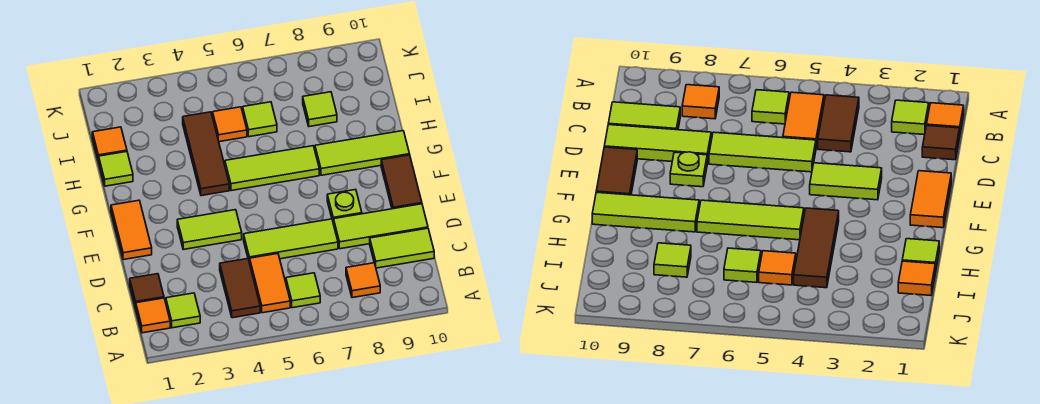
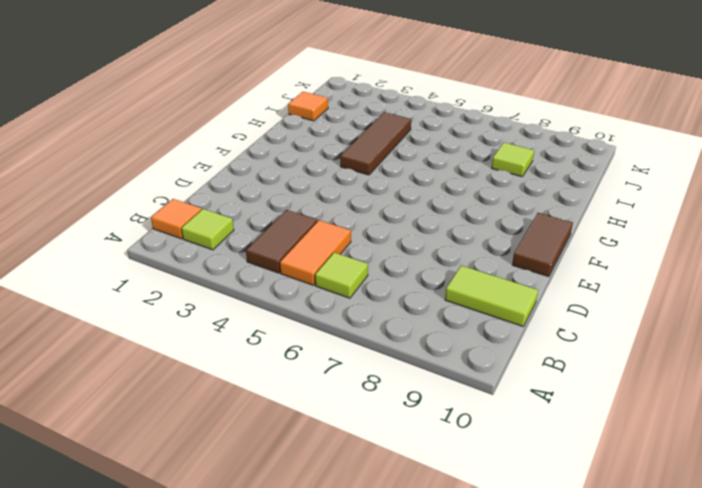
none -> orange tile B8 level 1
none -> brown tile C1 level 1
none -> lime tile D5:D7 level 1

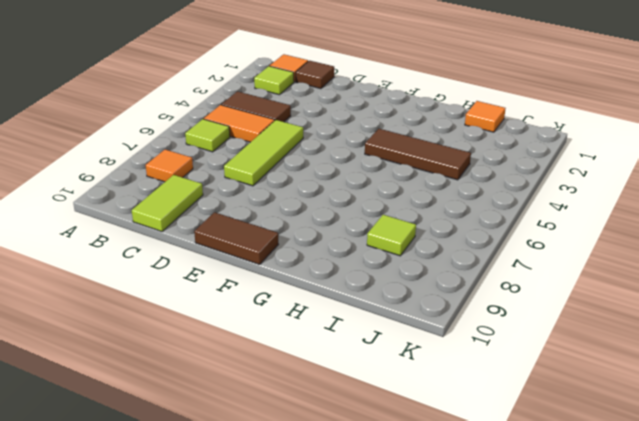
none -> lime tile D8:D10 level 1
none -> orange tile E1:F1 level 1
none -> lime tile E3:E4 level 1

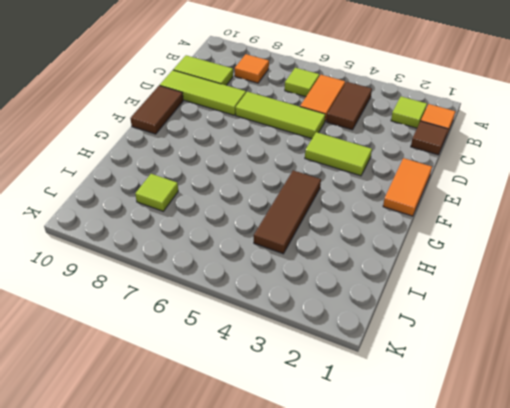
none -> lime plate E8 level 1
none -> lime tile G5:G7 level 1
none -> lime tile G8:G10 level 1

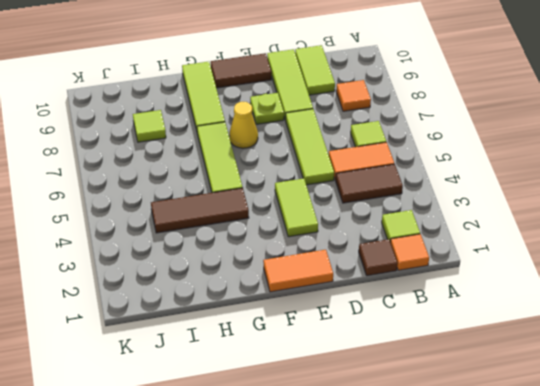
yellow cone F7 level 1 -> none
none -> lime tile H1 level 1
none -> orange tile I1 level 1
none -> orange tile I5 level 1

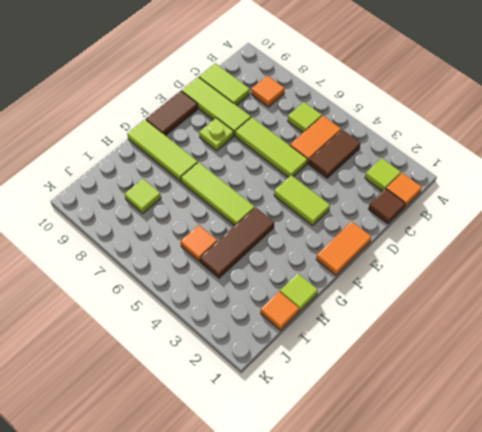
none -> lime tile I6 level 1

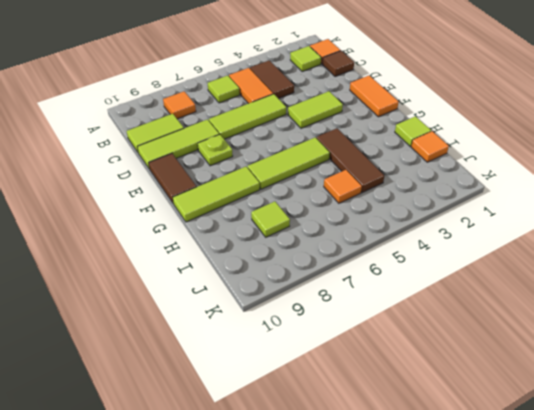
none -> lime tile I6 level 1

